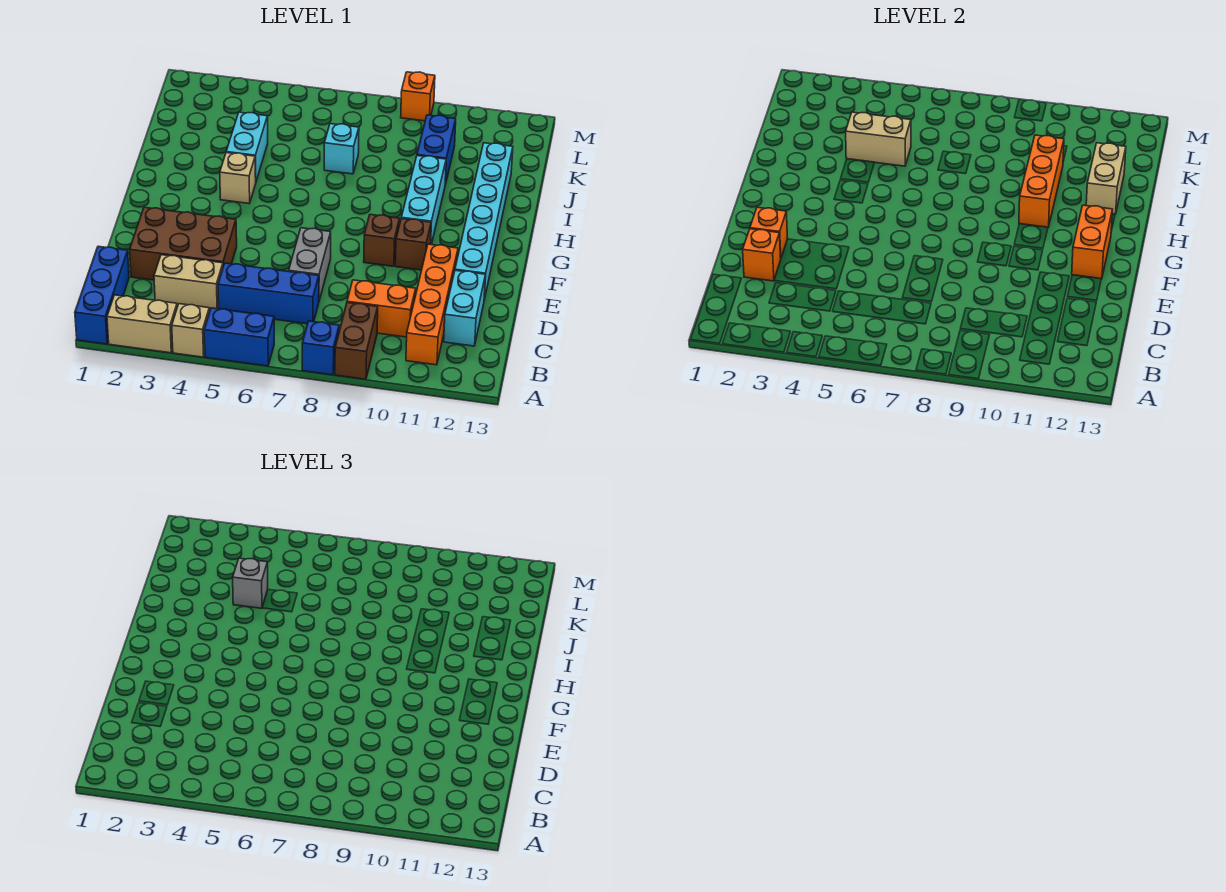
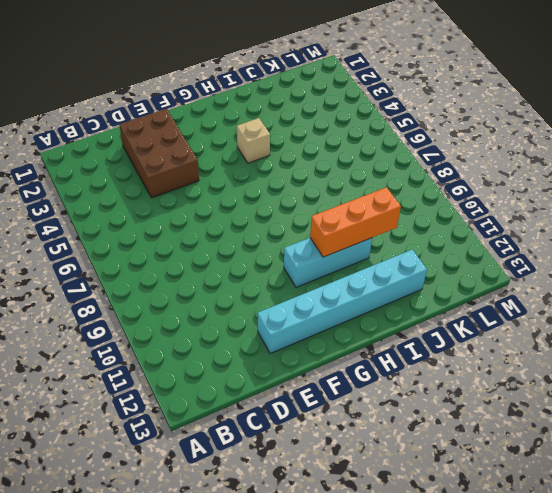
none -> blue brick A1:C1 level 1
none -> tan brick A2:A3 level 1
none -> tan brick A4 level 1

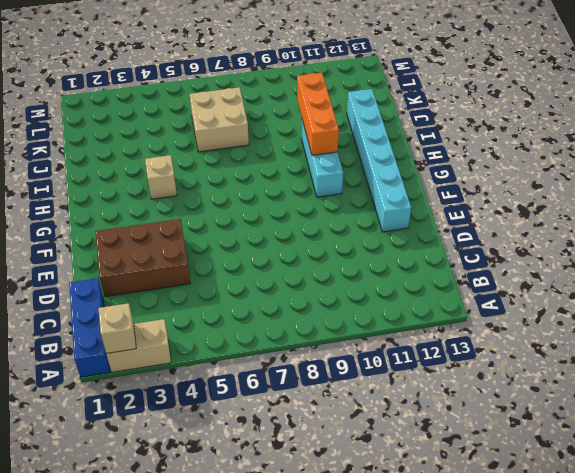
tan brick A2 level 2 -> tan brick A4 level 1
tan brick J6:K7 level 1 -> cyan brick J7 level 1
none -> blue brick A5:A6 level 1
none -> blue brick A8 level 1
none -> brown brick A9:B9 level 1

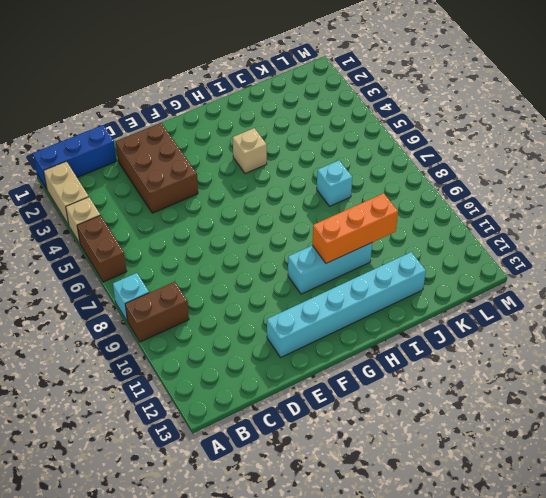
brown brick A5:A6 level 1 -> blue brick A5:A6 level 1
cyan brick A8 level 1 -> blue brick A8 level 1
none -> orange brick B11:E11 level 1
none -> tan brick C3:C4 level 1
none -> blue brick C5:C7 level 1

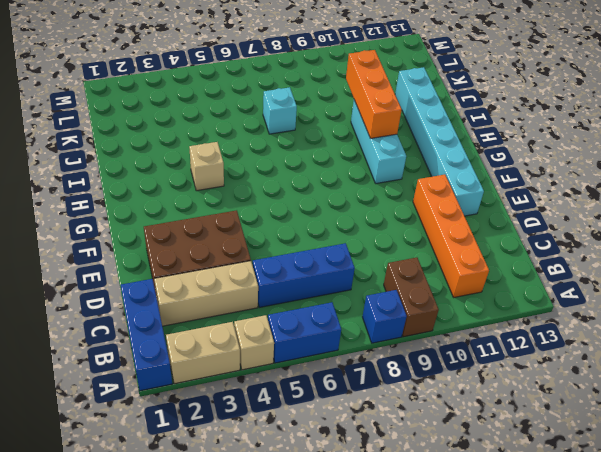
tan brick C2:C4 level 1 -> tan brick C3:C4 level 1
none -> orange brick C9:C10 level 1
none -> cyan brick C12:D12 level 1
none -> grey brick D7:E7 level 1

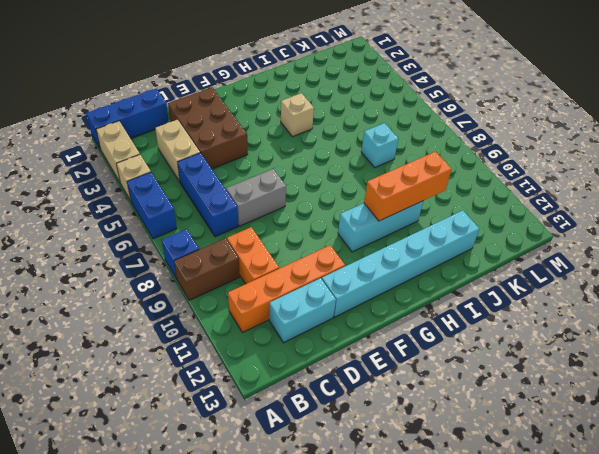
none -> brown brick F9 level 1
none -> brown brick F10 level 1
none -> cyan brick I4:J4 level 1

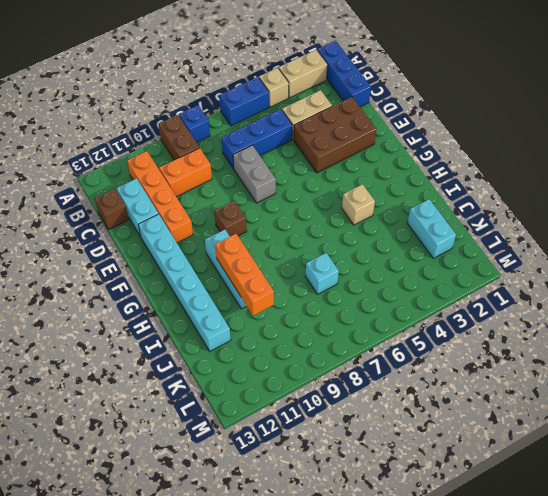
brown brick C13 level 1 -> brown brick F10 level 1
cyan brick J2:K2 level 1 -> cyan brick I4:J4 level 1
none -> blue brick J10:K10 level 1
none -> orange brick M9 level 1
none -> orange brick D2 level 2

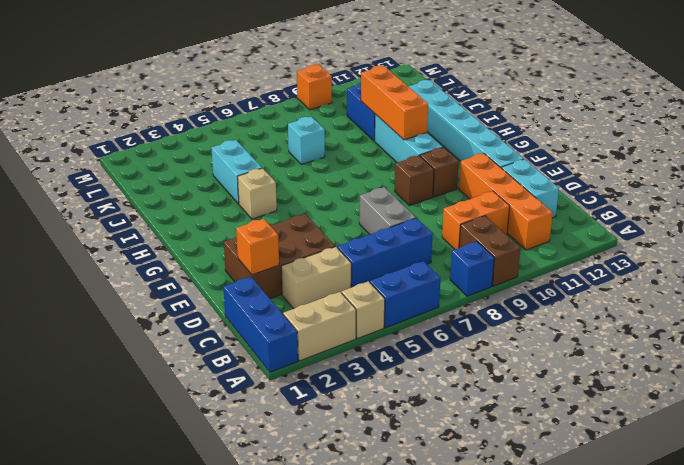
none -> orange brick E2 level 2
none -> orange brick F12:G12 level 2
none -> tan brick I12:J12 level 2

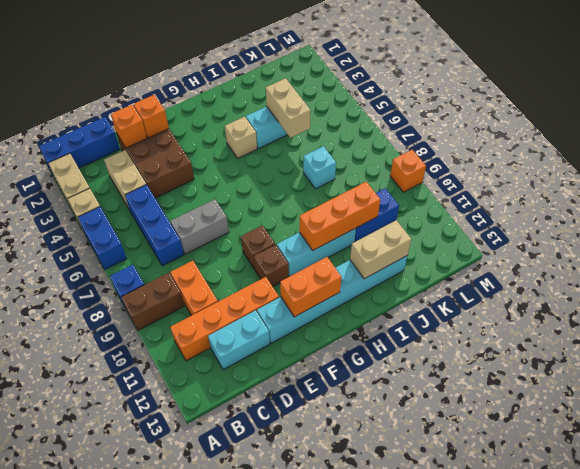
none -> grey brick J4 level 3

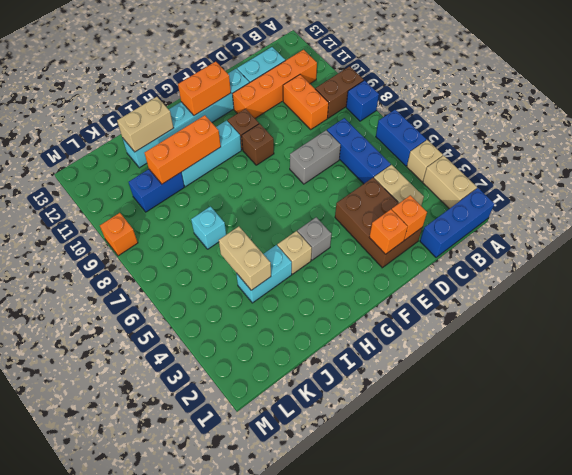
grey brick G4 level 1 -> grey brick J4 level 3

